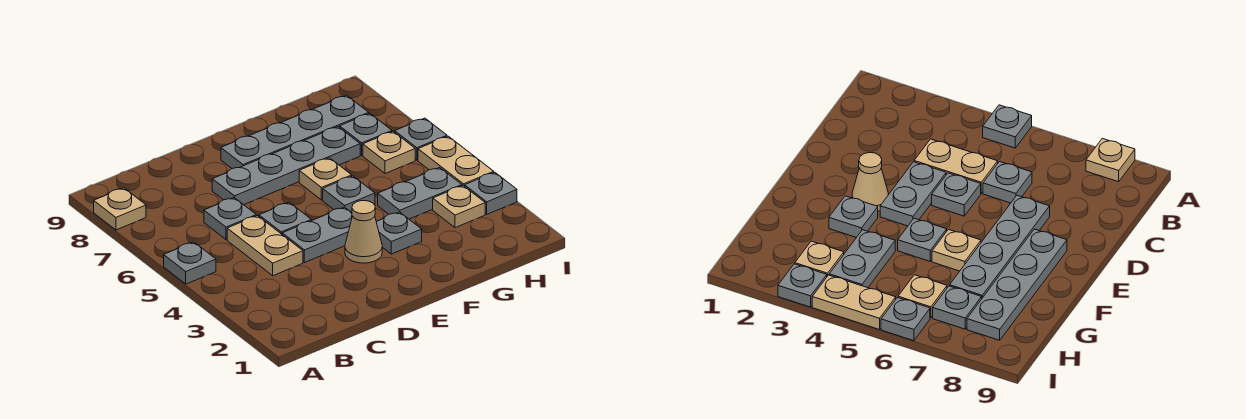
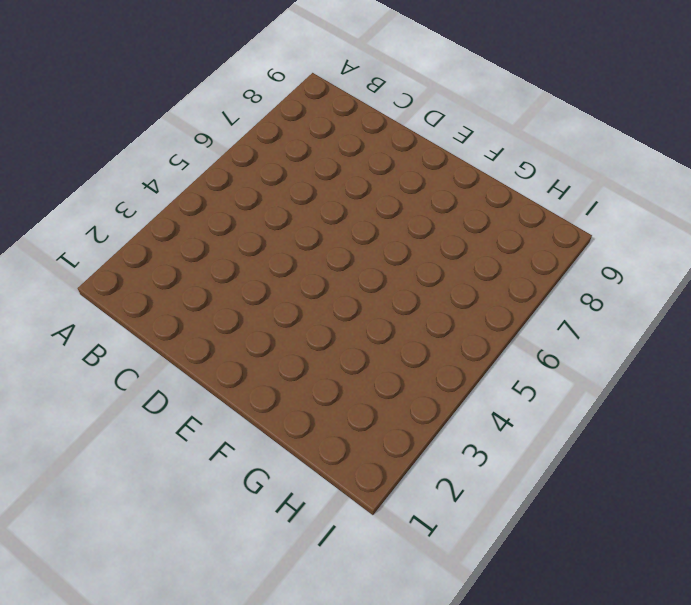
none -> grey plate A5 level 1
none -> tan plate A8 level 1
none -> tan plate C4:C5 level 1

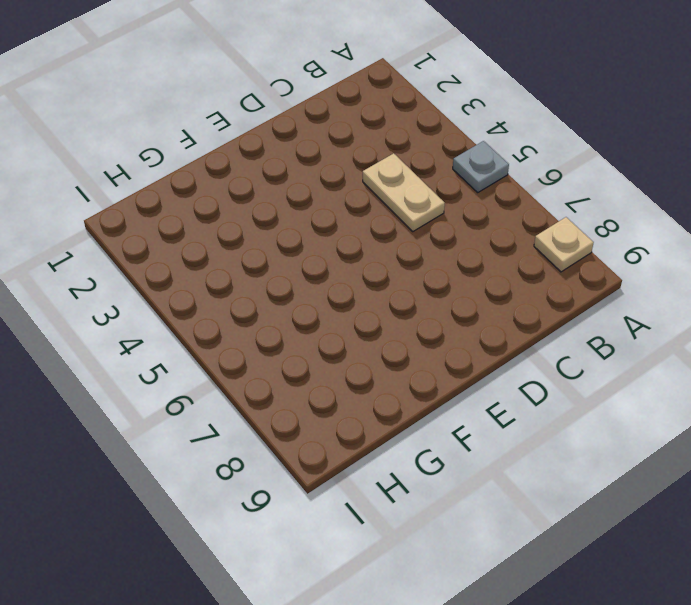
none -> grey plate C6 level 1
none -> grey plate D4:E4 level 1
none -> grey plate D5 level 1

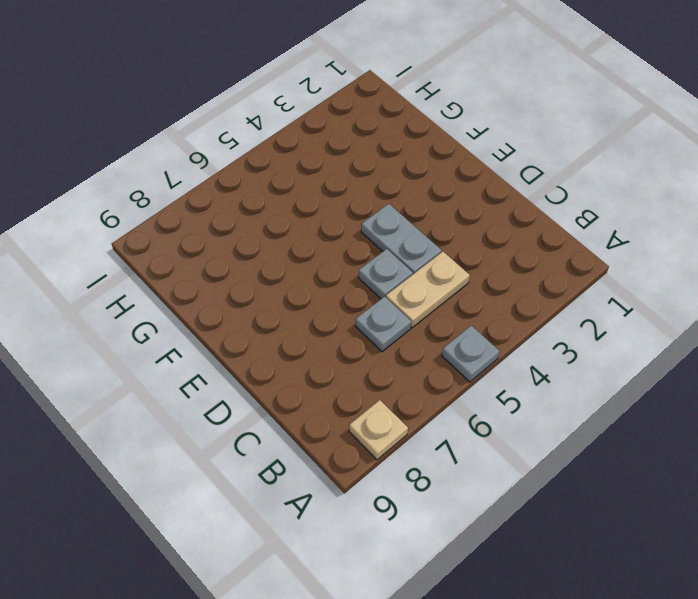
none -> grey plate D7:G7 level 1
none -> tan cone E3 level 1
none -> grey plate E8:H8 level 1

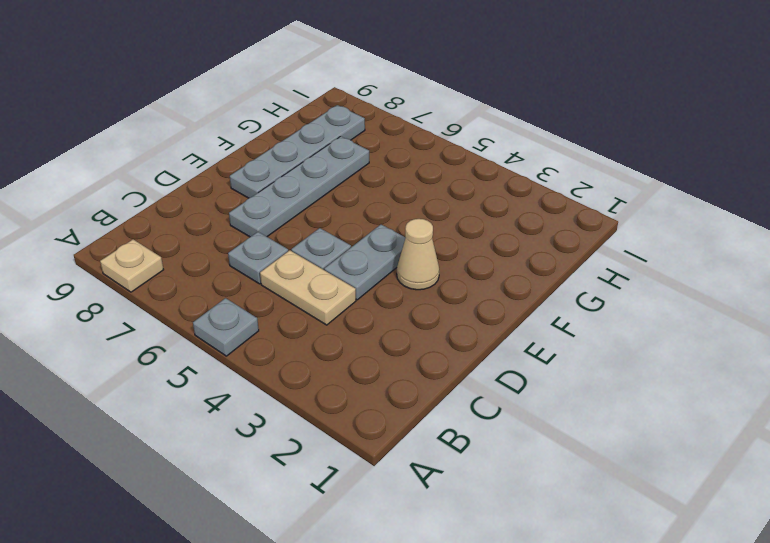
none -> grey plate F3 level 1
none -> grey plate F5 level 1
none -> tan plate F6 level 1

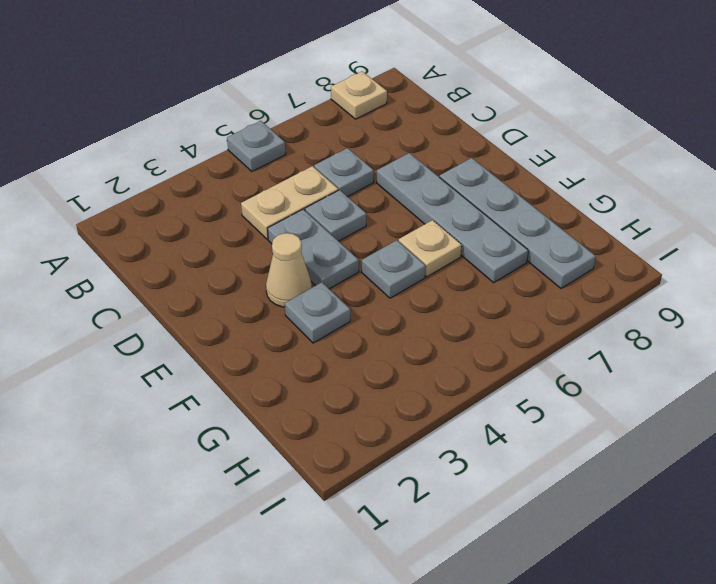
none -> grey plate G4:H4 level 1
none -> tan plate H3 level 1
none -> tan plate H6 level 1

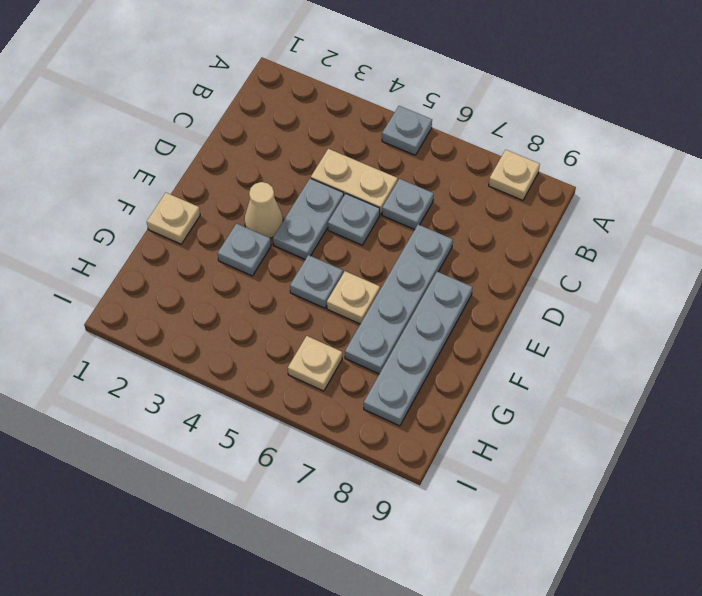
tan plate F1 level 1 -> tan plate H3 level 1
none -> grey plate G4:H4 level 1
none -> grey plate H7 level 1
none -> grey plate I3 level 1

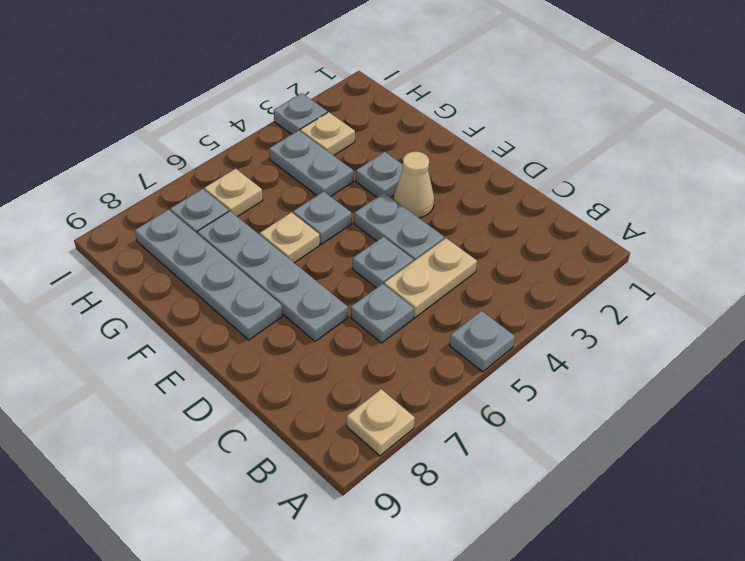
none -> tan plate I4:I5 level 1
none -> grey plate I6 level 1

